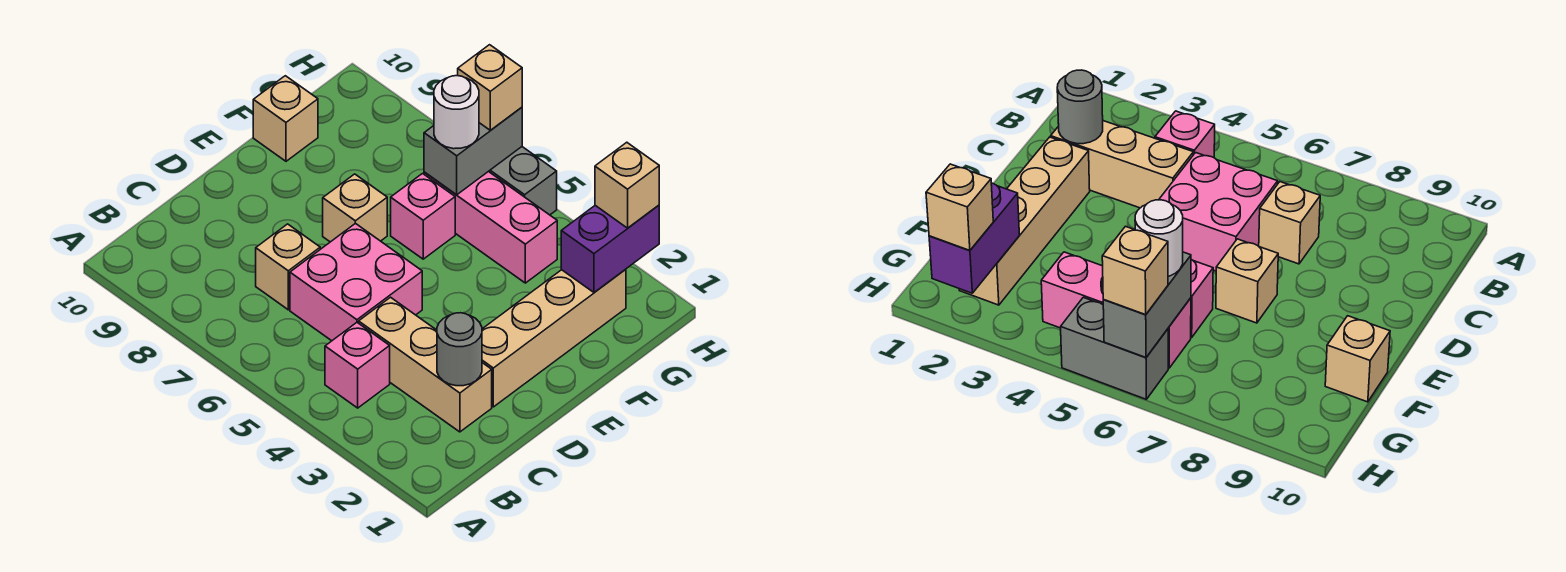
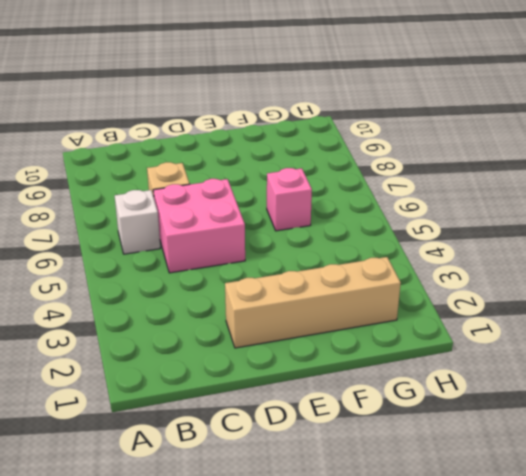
white brick B6 level 1 -> none
none -> pink brick B4 level 1
none -> tan brick C2:C4 level 1
none -> tan brick E7 level 1

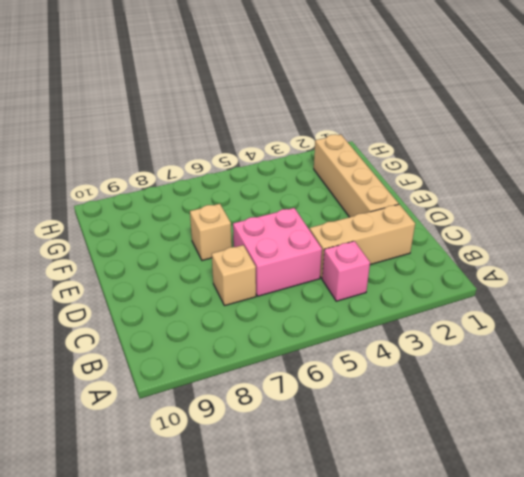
none -> pink brick F6 level 1
none -> tan brick F10 level 1
none -> pink brick G4:G6 level 1

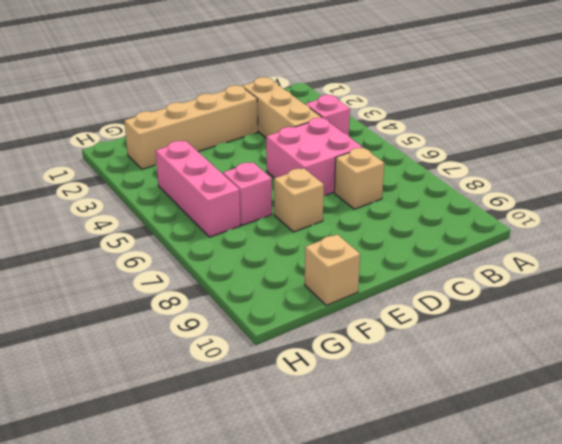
none -> grey brick H5:H6 level 1
none -> grey round brick C2 level 2
none -> purple brick G2:H2 level 2

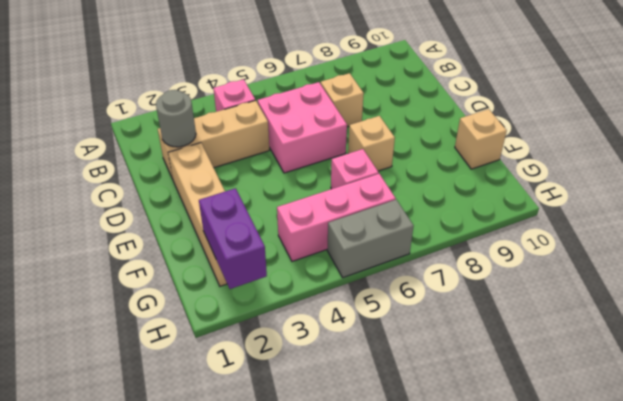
none -> grey brick G6:H6 level 2
none -> white round brick G6 level 3
none -> tan brick H2 level 3

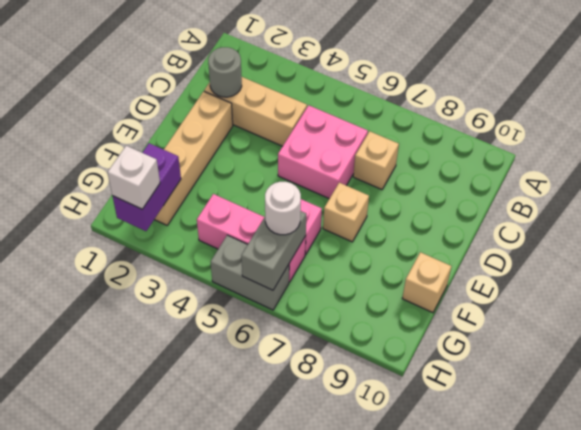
white brick H2 level 3 -> tan brick H2 level 3
none -> pink brick B4 level 1
none -> tan brick H6 level 3

